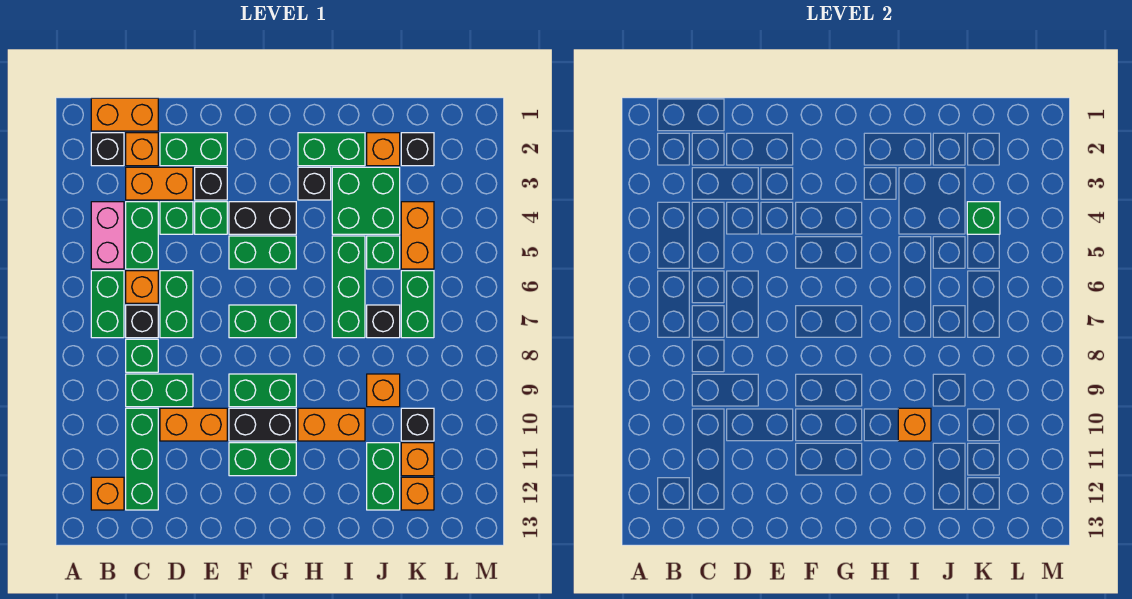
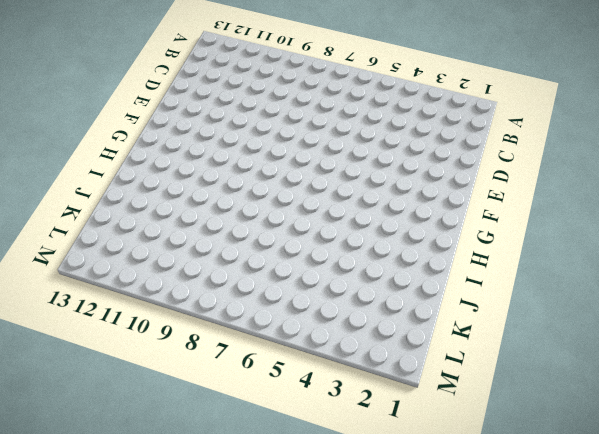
none -> orange brick B1:C1 level 1
none -> black brick B2 level 1
none -> pink brick B4:B5 level 1
none -> green brick B6:B7 level 1

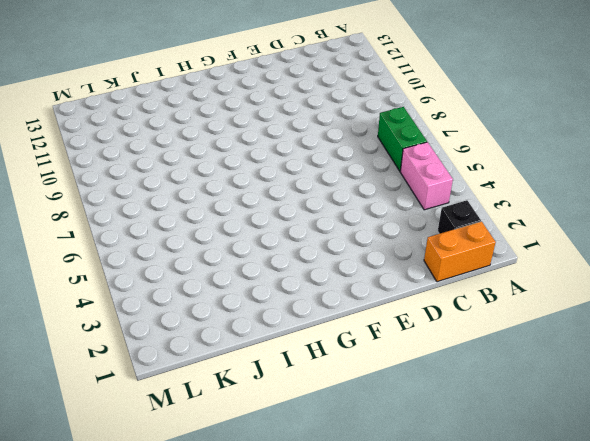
none -> orange brick B12 level 1
none -> orange brick C2 level 1
none -> orange brick C3:D3 level 1
none -> green brick C4:C5 level 1

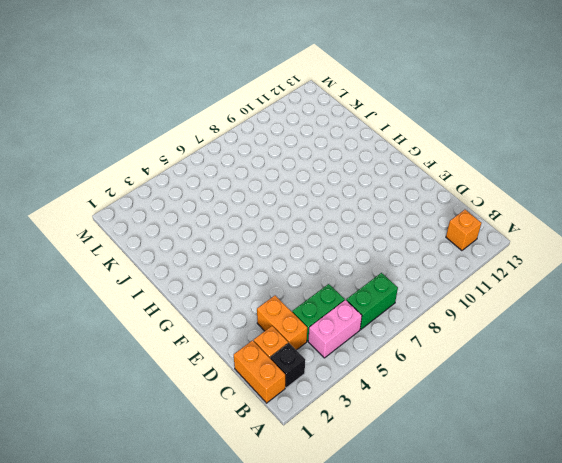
none -> orange brick C6 level 1
none -> black brick C7 level 1
none -> green brick C8 level 1
none -> green brick C9:D9 level 1

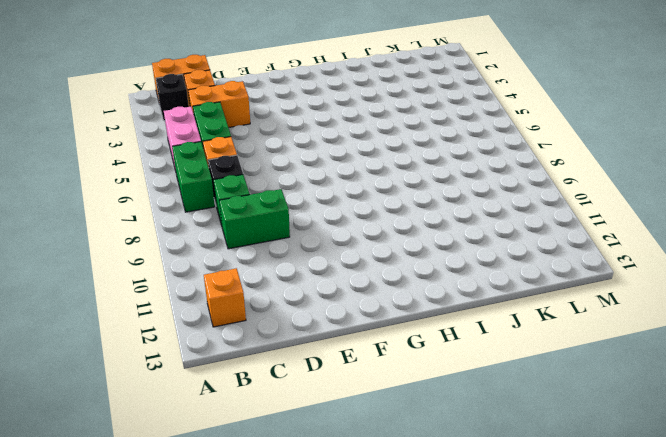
none -> green brick C10:C12 level 1
none -> green brick D2:E2 level 1
none -> green brick D4 level 1
none -> green brick D6:D7 level 1

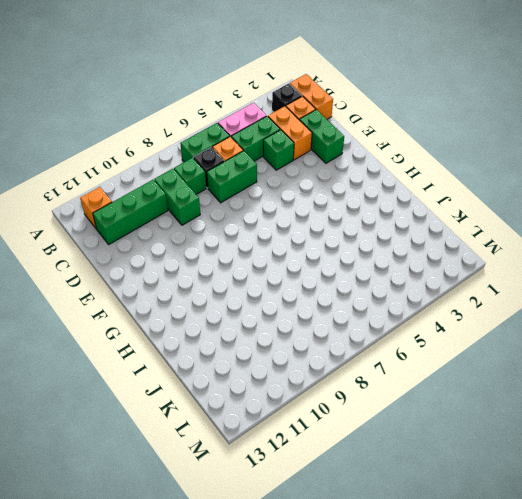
none -> orange brick D10:E10 level 1
none -> black brick E3 level 1
none -> green brick E4 level 1
none -> black brick F4:G4 level 1

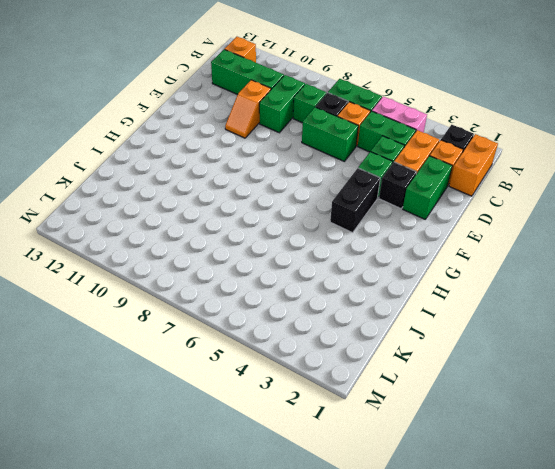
orange slope D10:E10 level 1 top D -> orange brick D10:E10 level 1
none -> green brick F5:G5 level 1
none -> green brick F7:G7 level 1
none -> green brick F9:G9 level 1
none -> black brick F10:G10 level 1

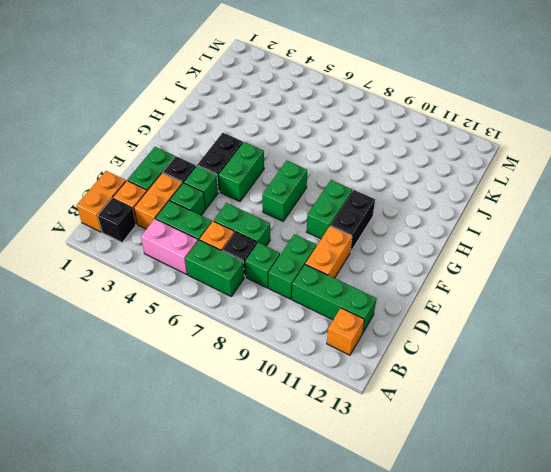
none -> green brick F11:G11 level 1
none -> green brick H2:I2 level 1
none -> black brick H3 level 1
none -> orange brick H10:I10 level 1

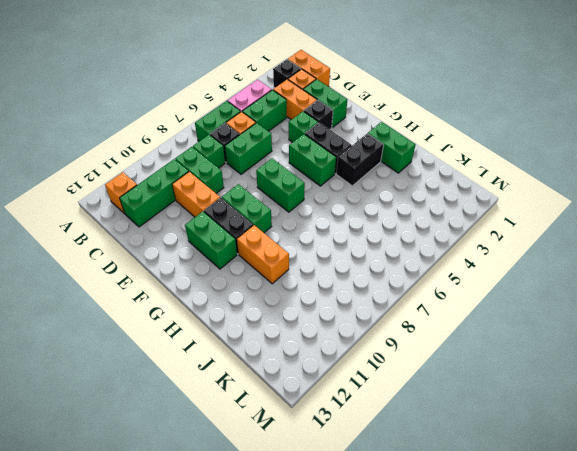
black brick H3:H4 level 1 -> black brick H3 level 1
none -> green brick D4 level 1
none -> green brick I3:J4 level 1
none -> green brick I5:I7 level 1
none -> orange brick J2 level 1

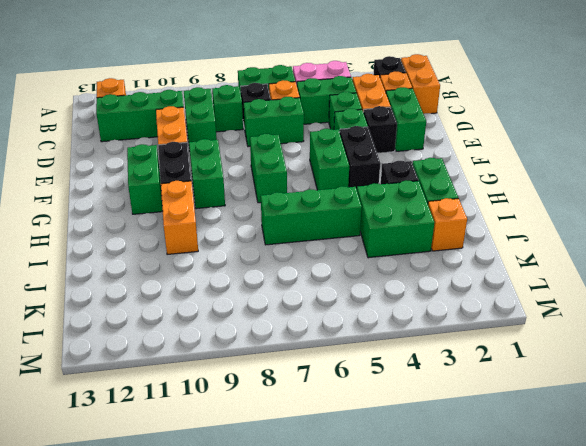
none -> green brick J5 level 1
none -> black brick J7 level 1
none -> orange brick J9 level 1
none -> green brick J11:J12 level 1

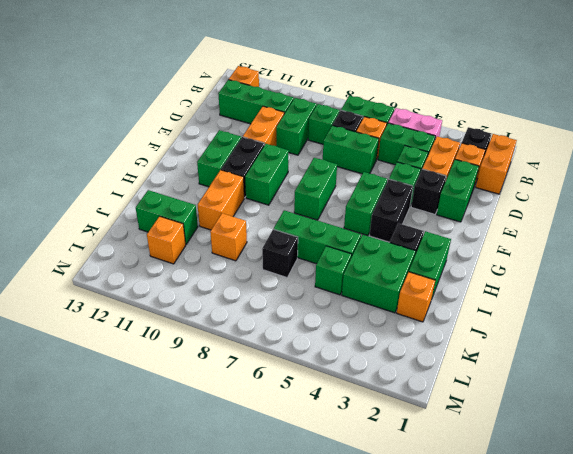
none -> black brick K2 level 1
none -> orange brick K4:K5 level 1
none -> green brick K6:K7 level 1
none -> black brick K10 level 1

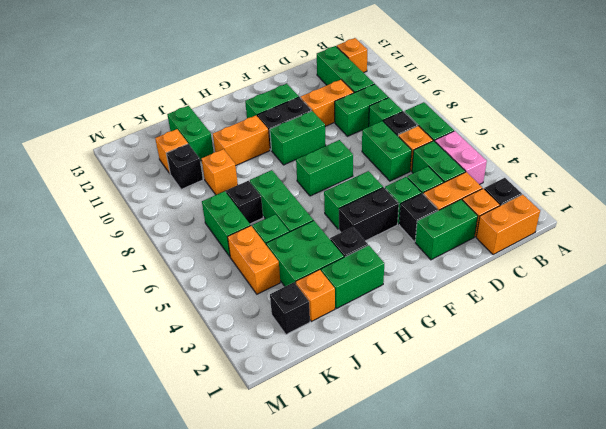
none -> orange brick K12 level 1
none -> orange brick I10 level 2
none -> green brick K4 level 2

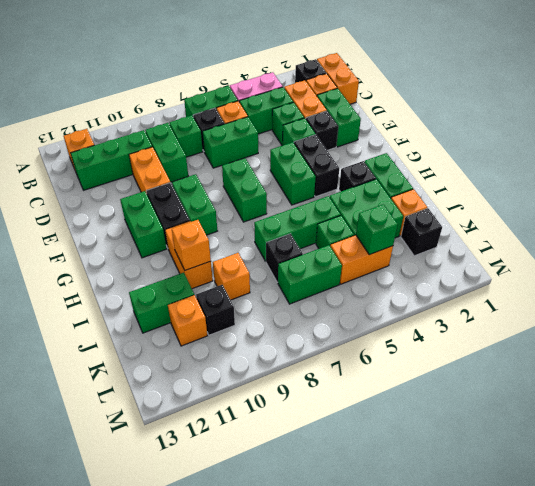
none -> orange brick K12 level 1

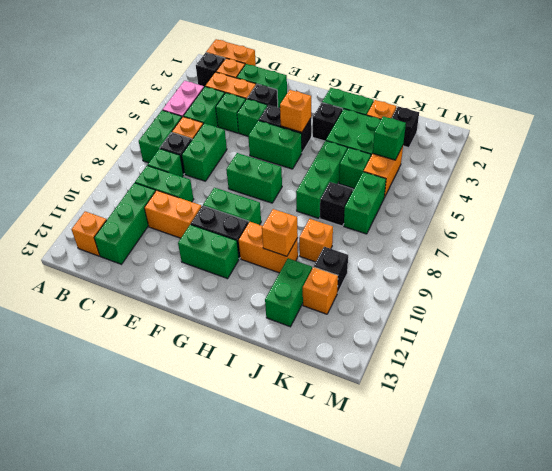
orange brick G4 level 2 -> orange brick K12 level 1

